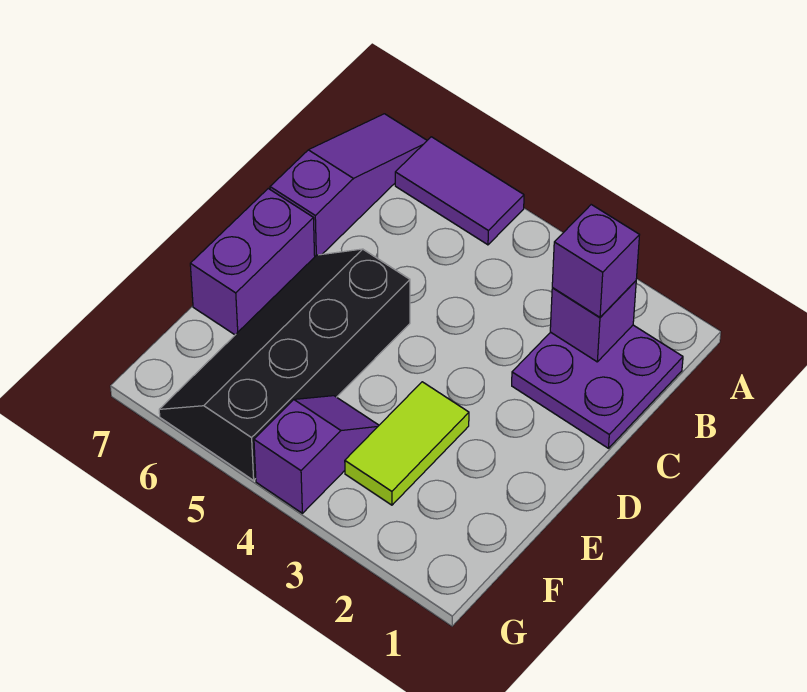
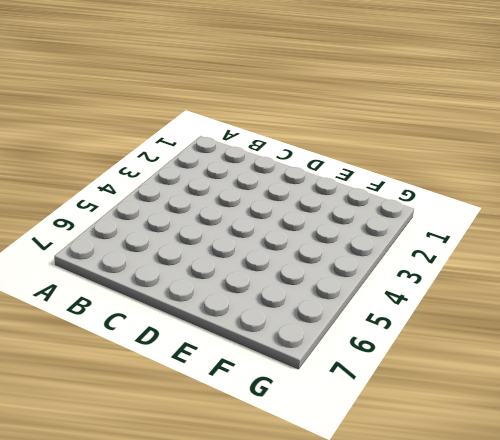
none -> purple tile A5:A6 level 1
none -> purple slope A7:C7 level 1 top C

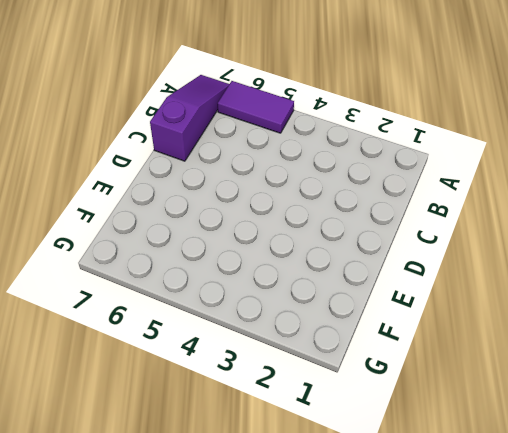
none -> purple plate B1:C2 level 1
none -> black slope D5:G6 level 1 top 5

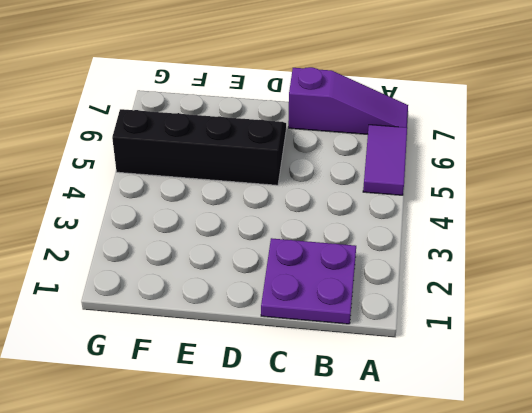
none -> purple brick D7:E7 level 1
none -> lime tile E3:F3 level 1

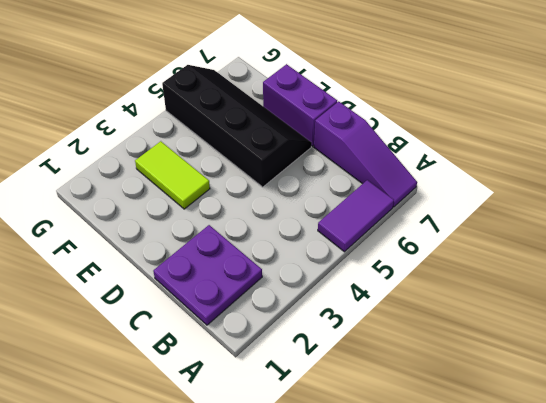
none -> purple slope F4:G4 level 1 top G
none -> purple brick B2 level 2

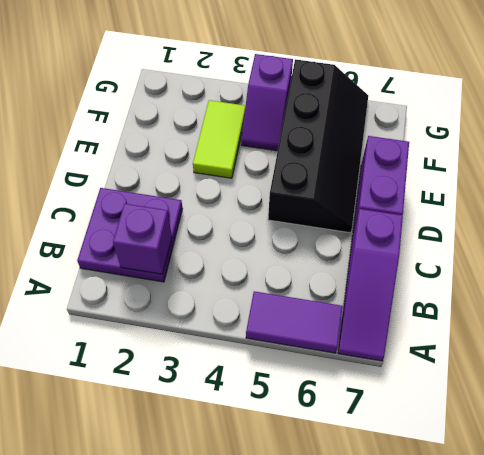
none -> purple brick B2 level 3

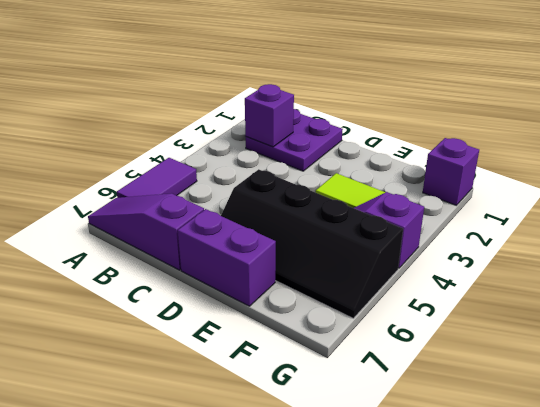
purple brick G1 level 1 -> purple brick B2 level 3

